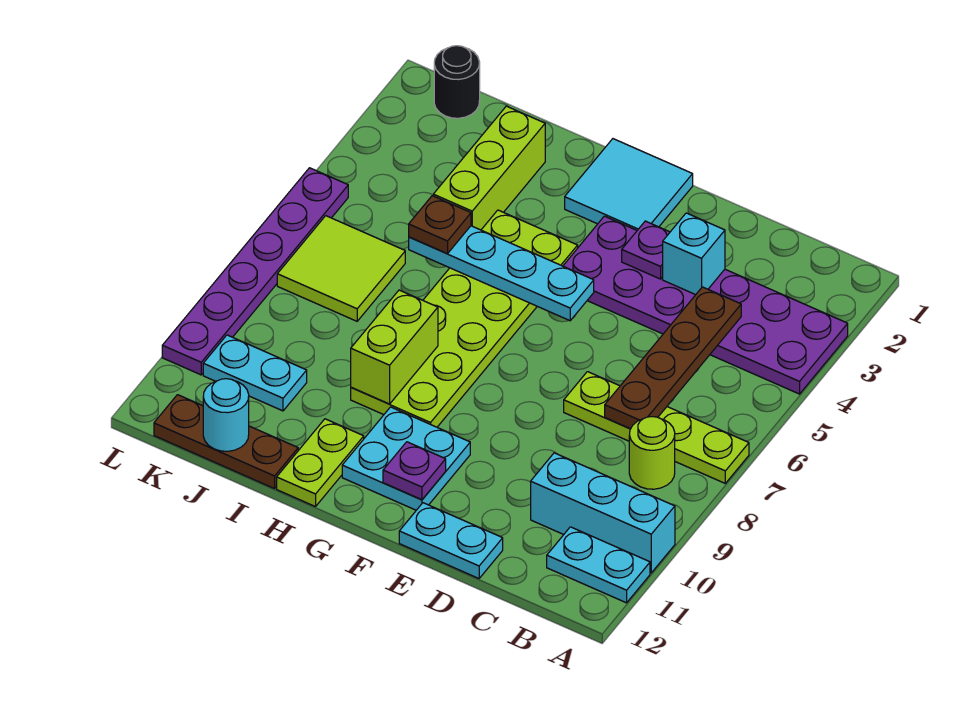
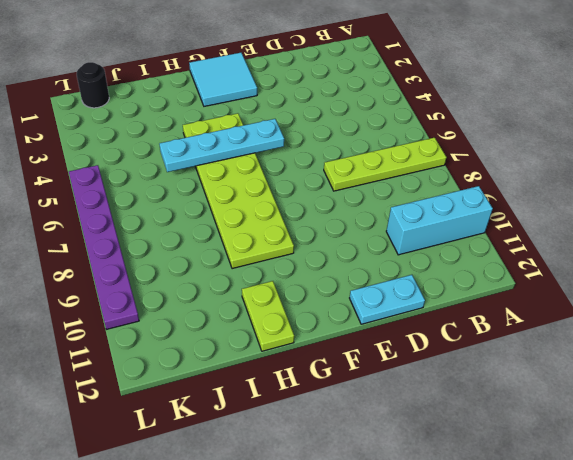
none -> purple plate A3:F4 level 1
none -> cyan plate A11:B11 level 1
none -> lime round brick B8 level 1

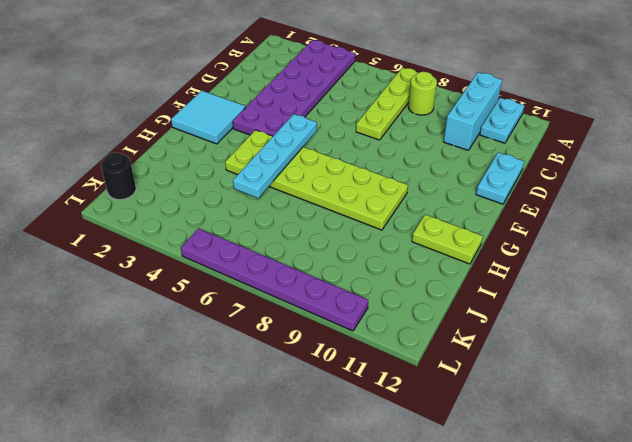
none -> cyan plate F10:G11 level 1
none -> lime brick I2:I4 level 1
none -> brown plate I12:K12 level 1

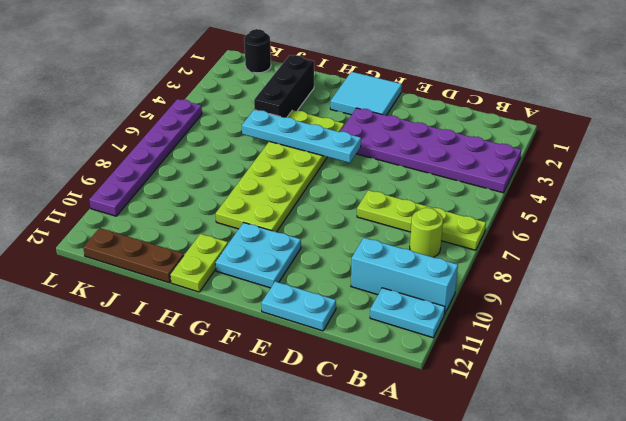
black brick I2:I4 level 1 -> lime brick I2:I4 level 1
none -> lime tile J6:K7 level 1
none -> cyan plate J10:K10 level 1
none -> brown plate C4:C7 level 2

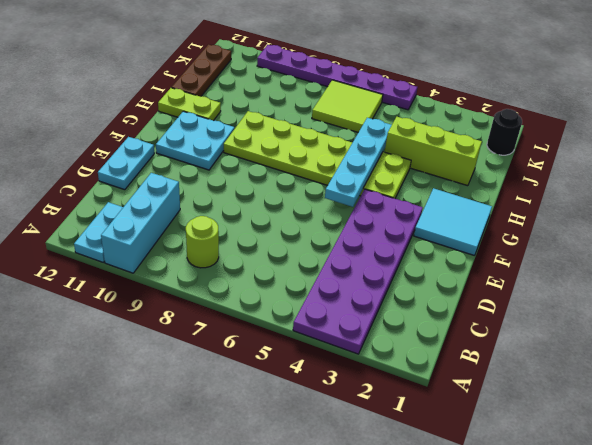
none -> lime plate A7:D7 level 1
none -> cyan plate J10:K10 level 1
none -> brown plate C4:C7 level 2

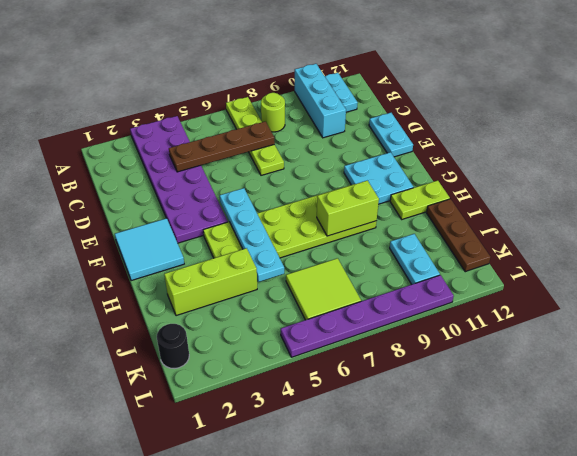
none -> cyan brick D3 level 2
none -> purple plate E3 level 2
none -> purple plate F11 level 2

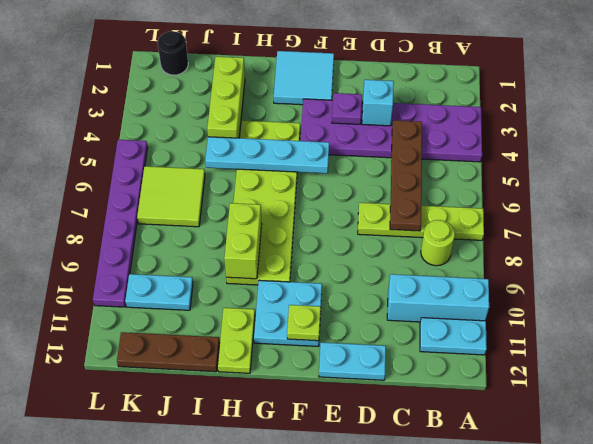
lime plate F11 level 2 -> purple plate F11 level 2
none -> cyan round brick J12 level 2
none -> brown plate I5 level 3

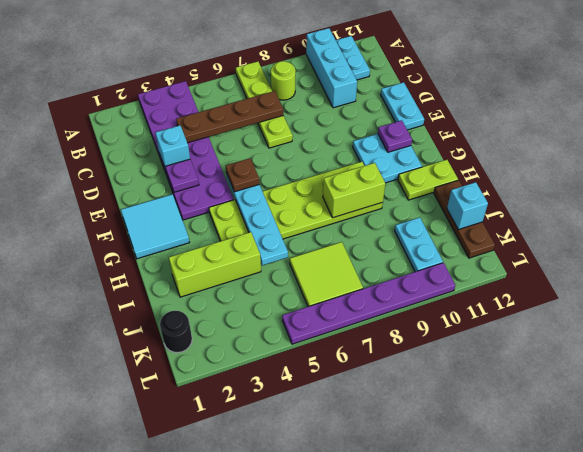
brown plate F5 level 3 -> brown plate I5 level 3
cyan brick J12 level 2 -> cyan round brick J12 level 2

